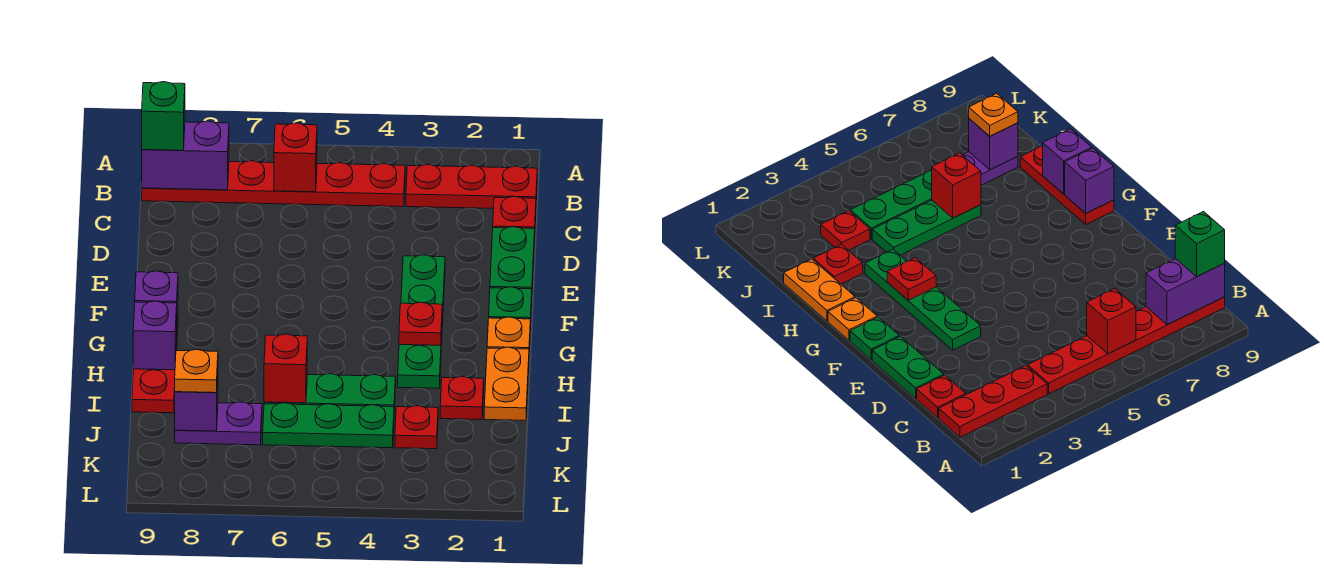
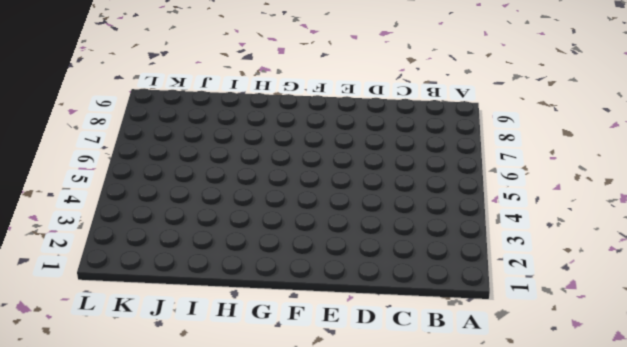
none -> red plate B1:B3 level 1
none -> red plate B4:B9 level 1
none -> red plate C1 level 1

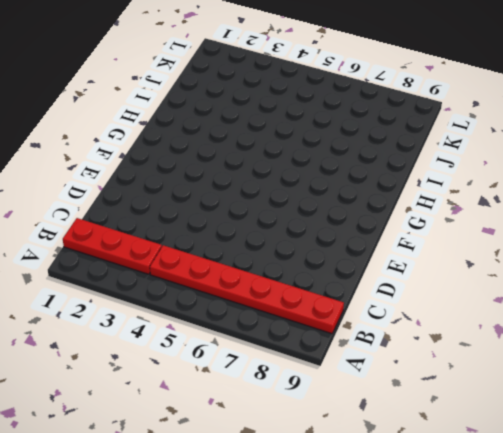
none -> red plate C1 level 1
none -> green plate D1:E1 level 1
none -> green plate E3:H3 level 1

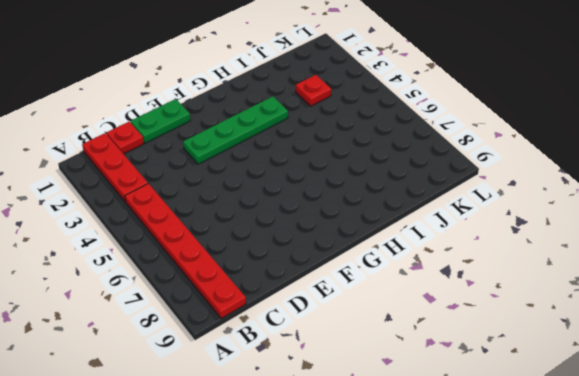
none -> green plate F1 level 1
none -> orange plate G1 level 1
none -> red plate G9:I9 level 1

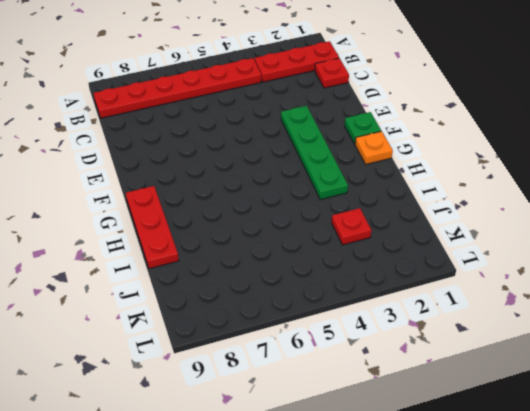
none -> green plate D1:E1 level 1
none -> orange plate H1:I1 level 1
none -> red plate I2 level 1

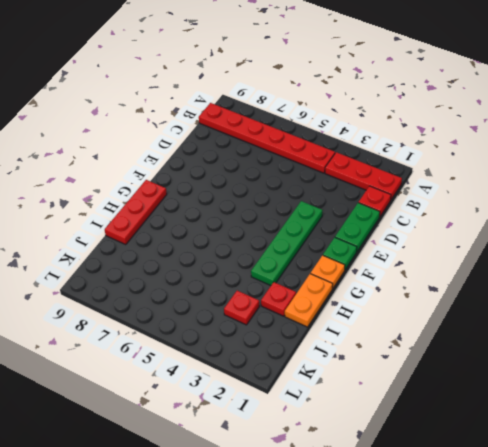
none -> green plate I4:I6 level 1
none -> green plate J4:J6 level 1
none -> purple plate J7:J8 level 1

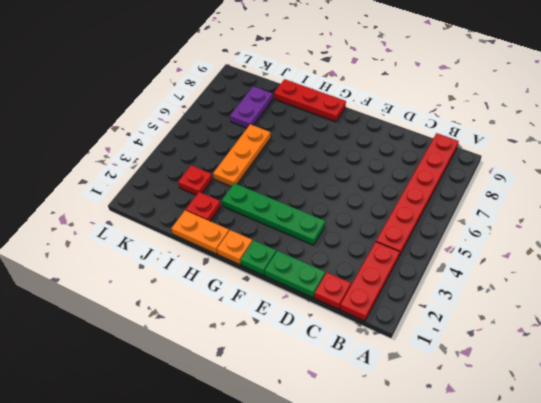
orange plate I4:I6 level 1 -> green plate I4:I6 level 1
none -> green plate J4:J6 level 1
none -> red brick B6 level 2
none -> purple brick B8:B9 level 2

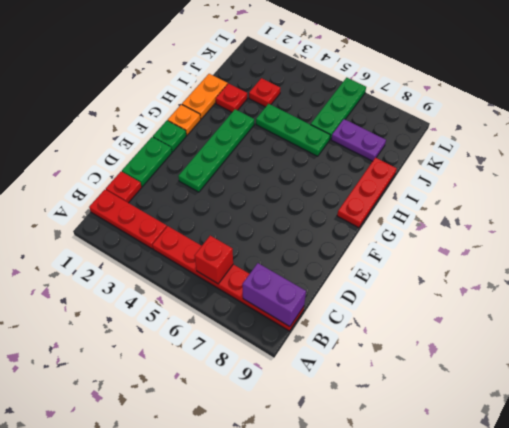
green plate J6:L6 level 1 -> green plate J4:J6 level 1
none -> red plate G3 level 2
none -> purple brick G9 level 2
none -> purple brick H9 level 2

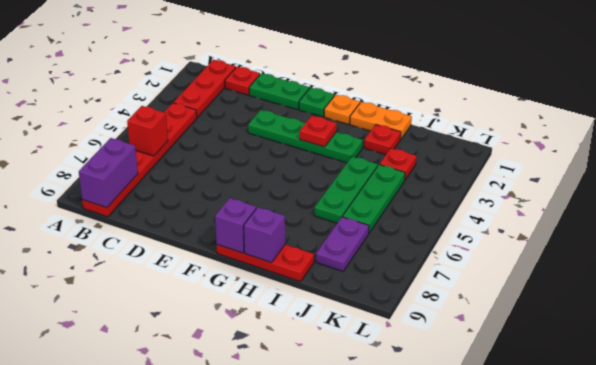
none -> red brick I6 level 2
none -> purple brick J8 level 2
none -> green brick B9 level 3

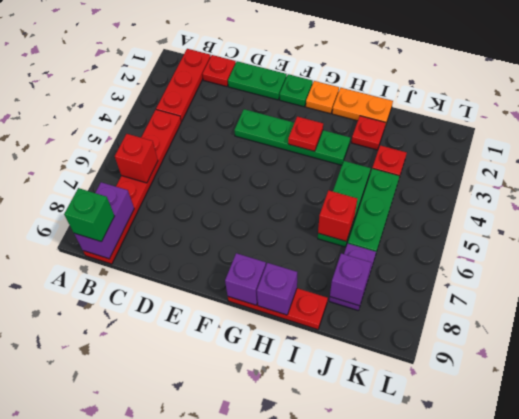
none -> orange plate J8 level 3

